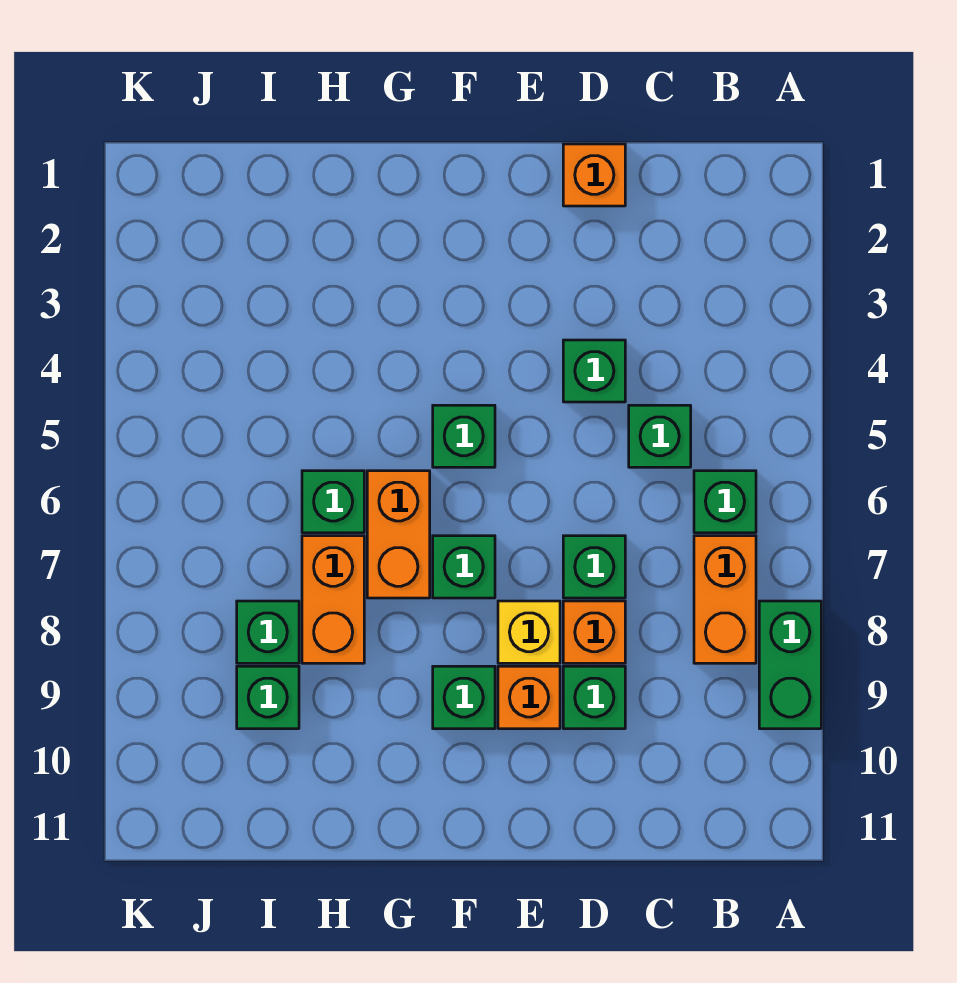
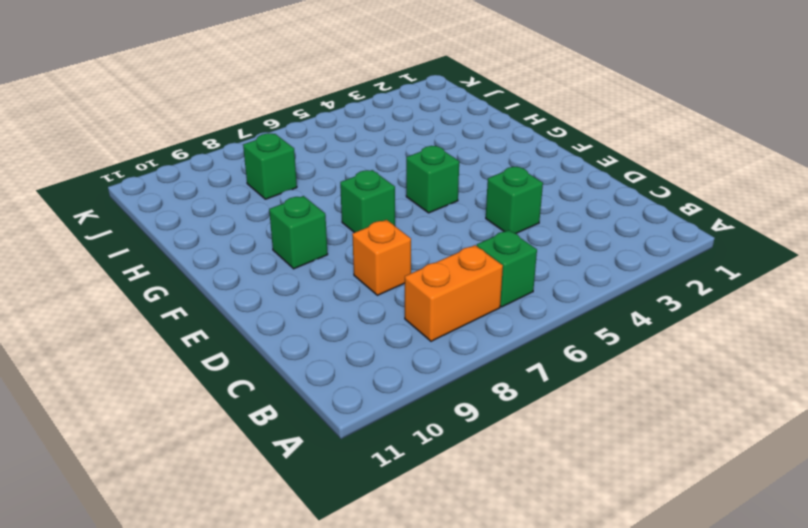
none -> green brick A8:A9 level 1
none -> green brick C5 level 1
none -> orange brick D1 level 1

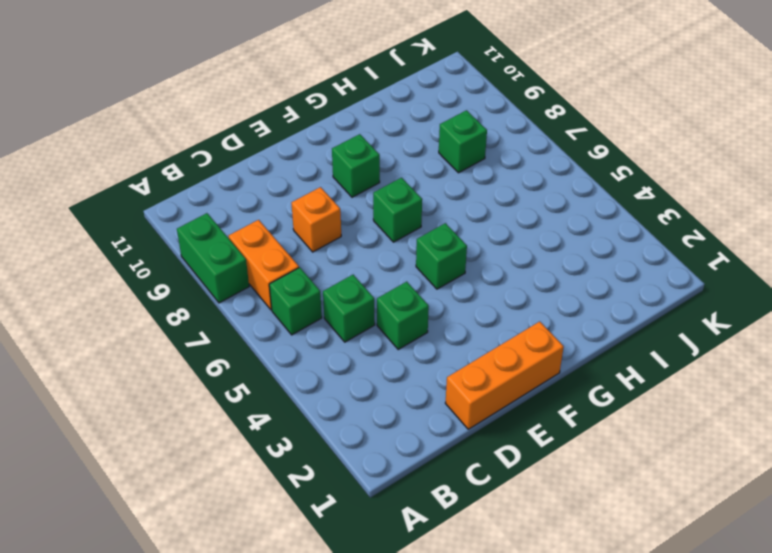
orange brick D1:F1 level 1 -> orange brick D1 level 1
none -> green brick D7 level 1
none -> green brick D9 level 1
none -> yellow brick E8 level 1

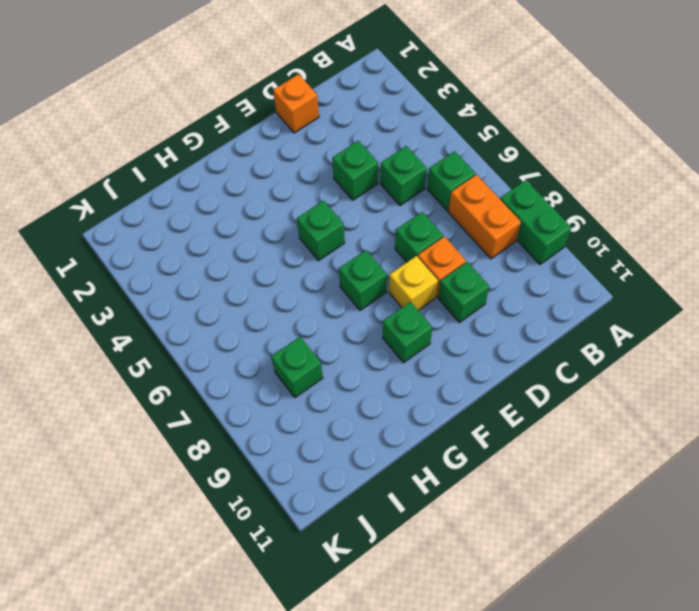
none -> orange brick E9 level 1
none -> orange brick G6:G7 level 1
none -> green brick H6 level 1

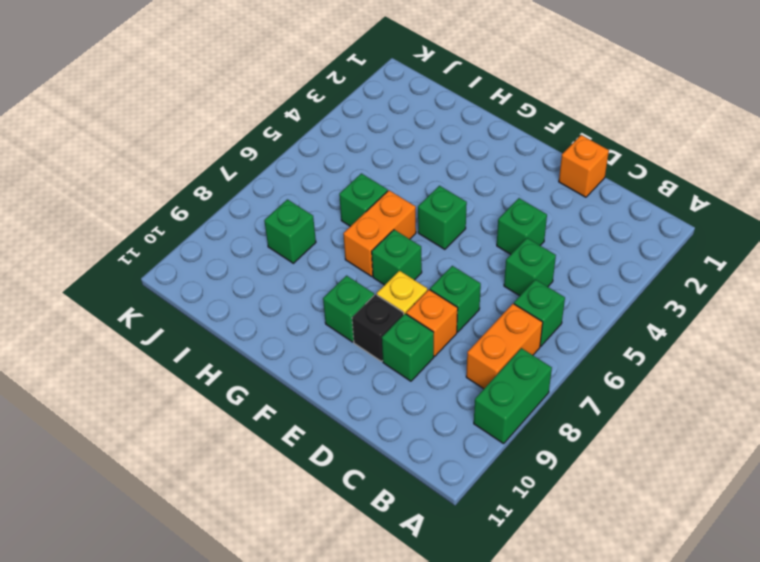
black brick E9 level 1 -> orange brick E9 level 1
none -> orange brick H7:H8 level 1
none -> green brick I9 level 1

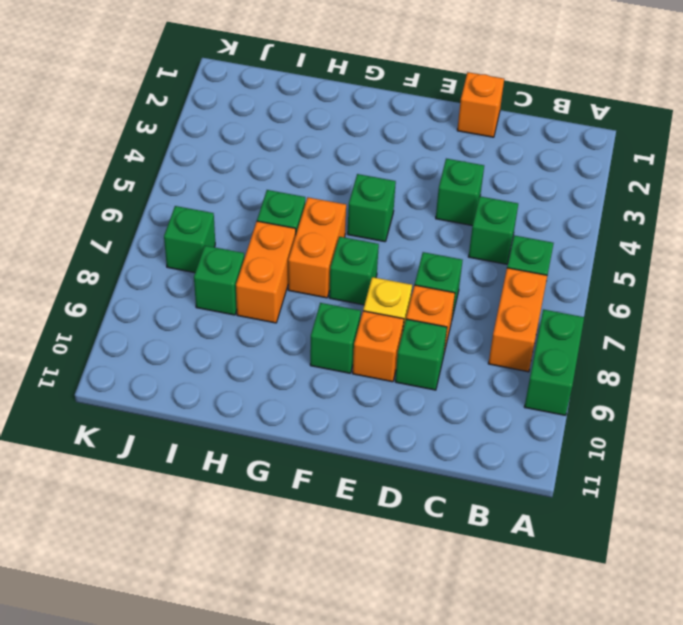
green brick J7 level 1 -> green brick I9 level 1

